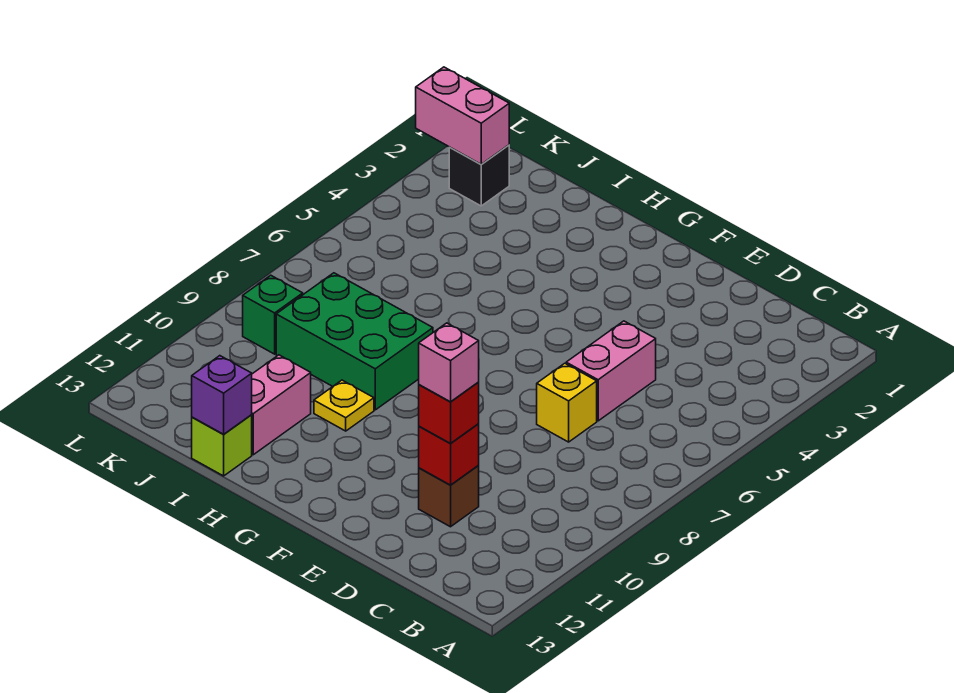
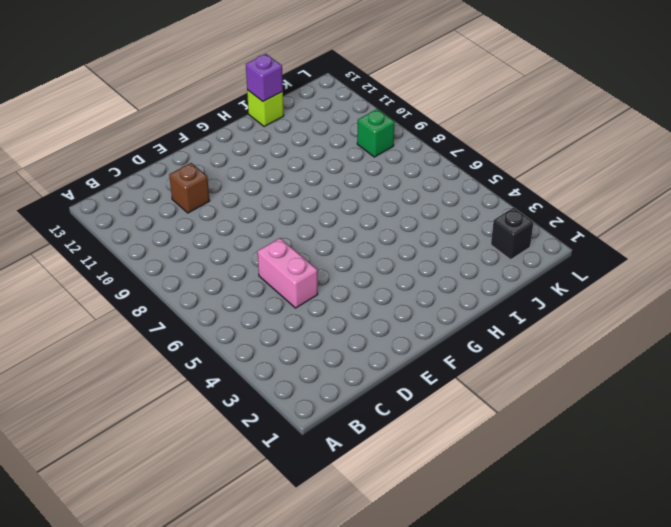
none -> yellow brick D7 level 1
none -> green brick H8:J9 level 1
none -> yellow plate H10 level 1

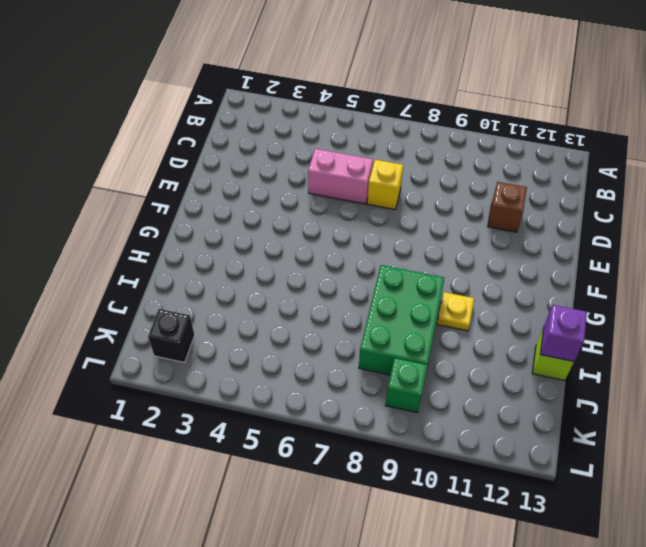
none -> pink brick I11:I12 level 1
none -> red brick D11 level 2
none -> pink brick K2:L2 level 2

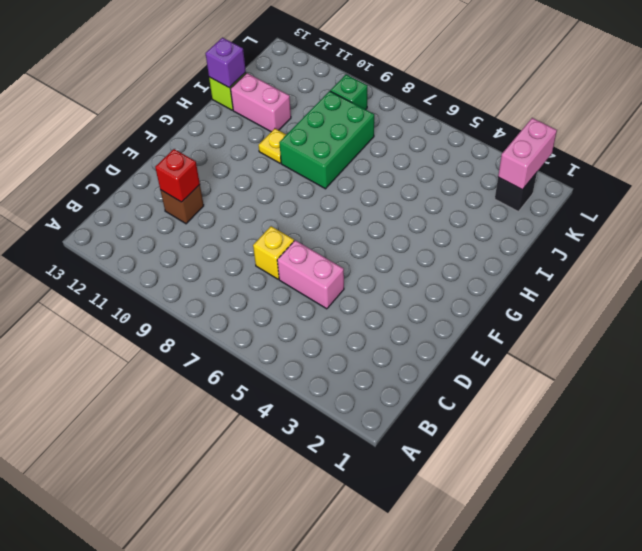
none -> red brick D11 level 3
none -> pink brick D11 level 4

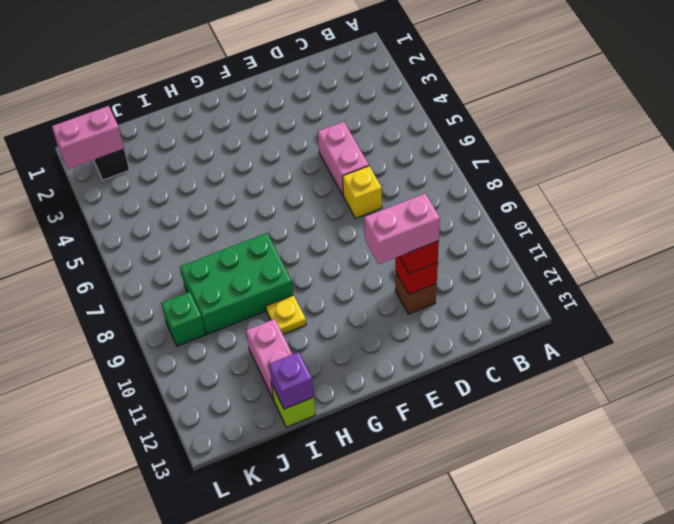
pink brick D11:E11 level 4 -> pink brick D11 level 4

